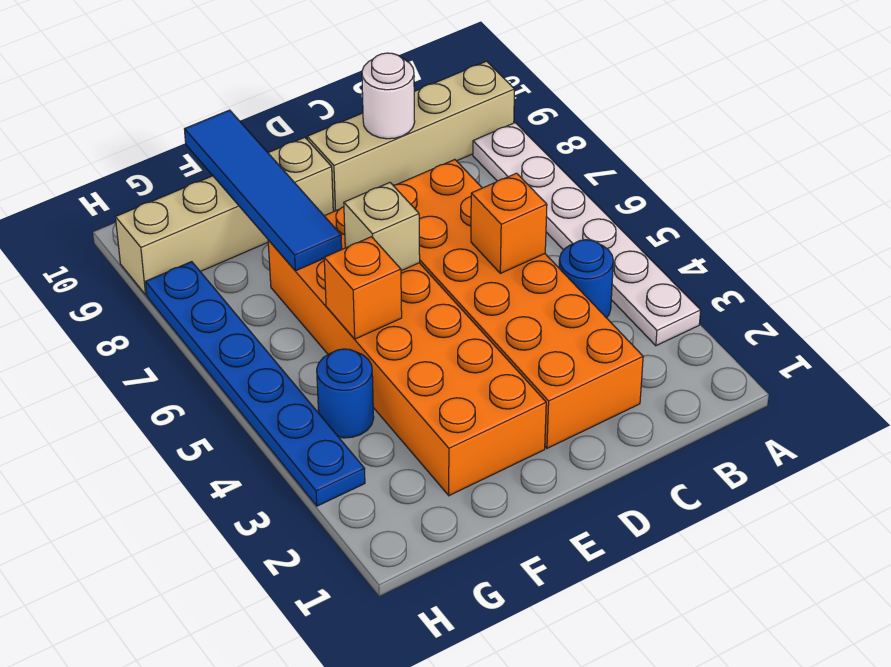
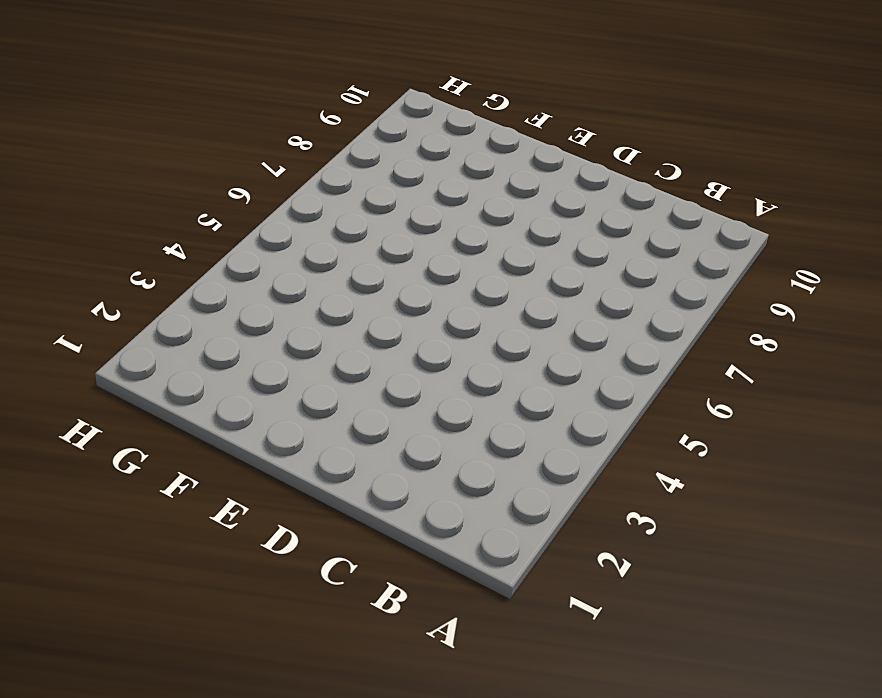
none -> white plate A3:A8 level 1
none -> tan brick A9:D9 level 1
none -> blue round brick B4 level 1

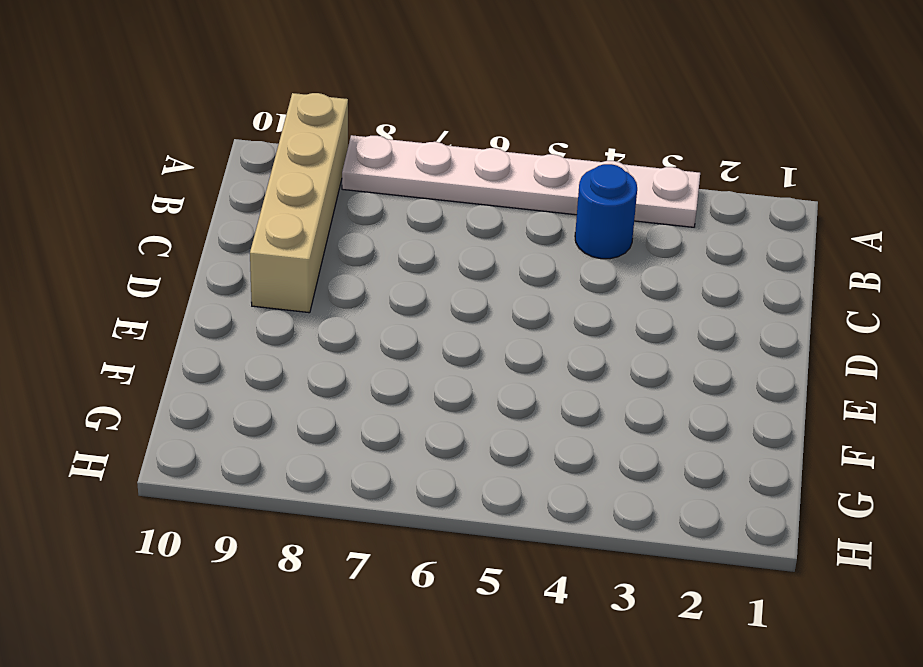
none -> orange brick C2:D7 level 1
none -> orange brick E2:F7 level 1
none -> tan brick E9:H9 level 1

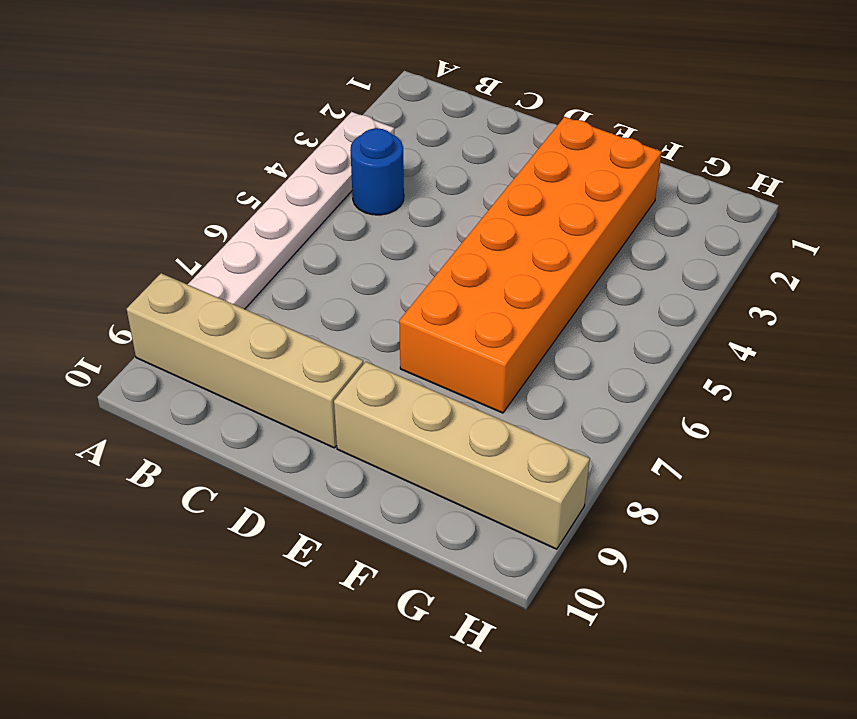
none -> orange brick C2:D7 level 1
none -> blue round brick G4 level 1
none -> blue plate H3:H8 level 1

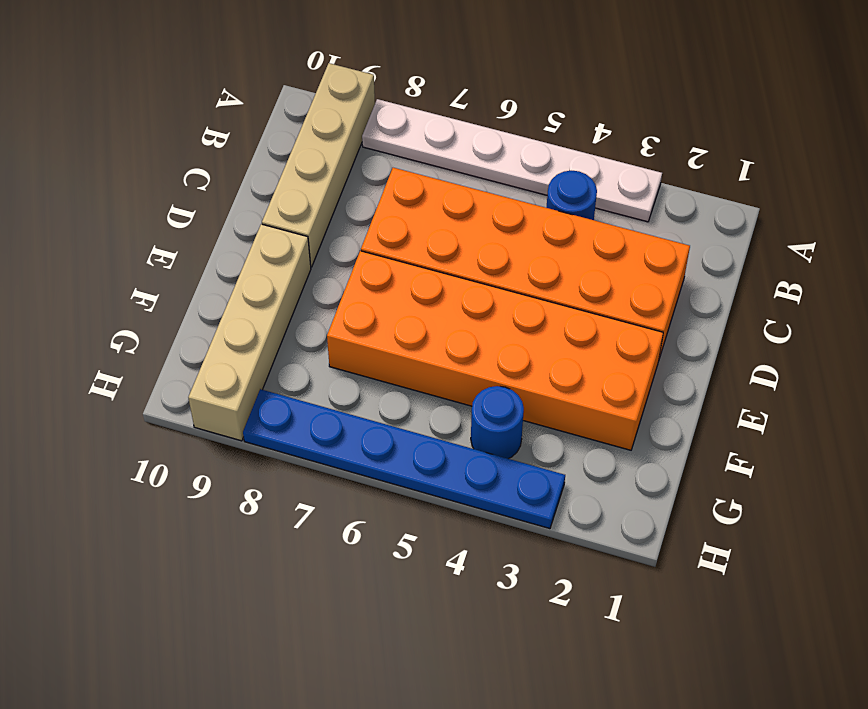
none -> orange brick C5 level 2
none -> white round brick C9 level 2
none -> tan brick E6 level 2

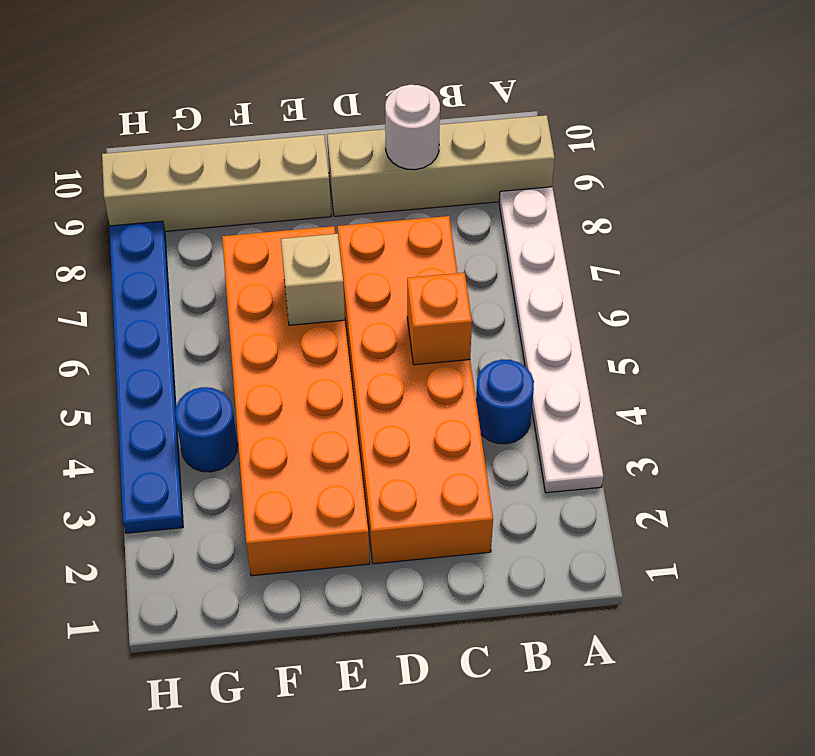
none -> orange brick F5 level 2
none -> blue tile F7:F10 level 2

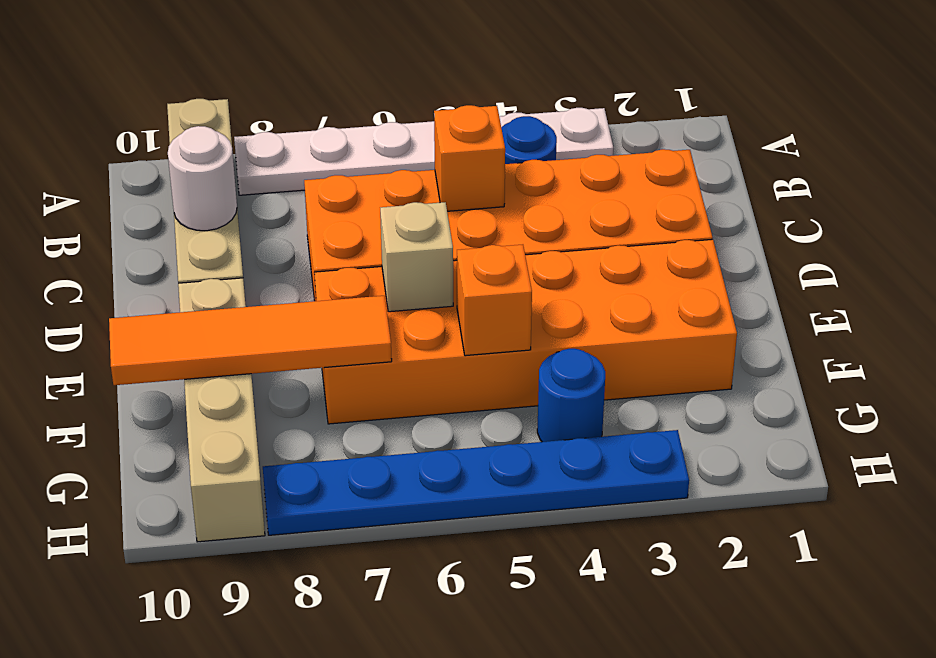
orange tile F7:F10 level 2 -> blue tile F7:F10 level 2

